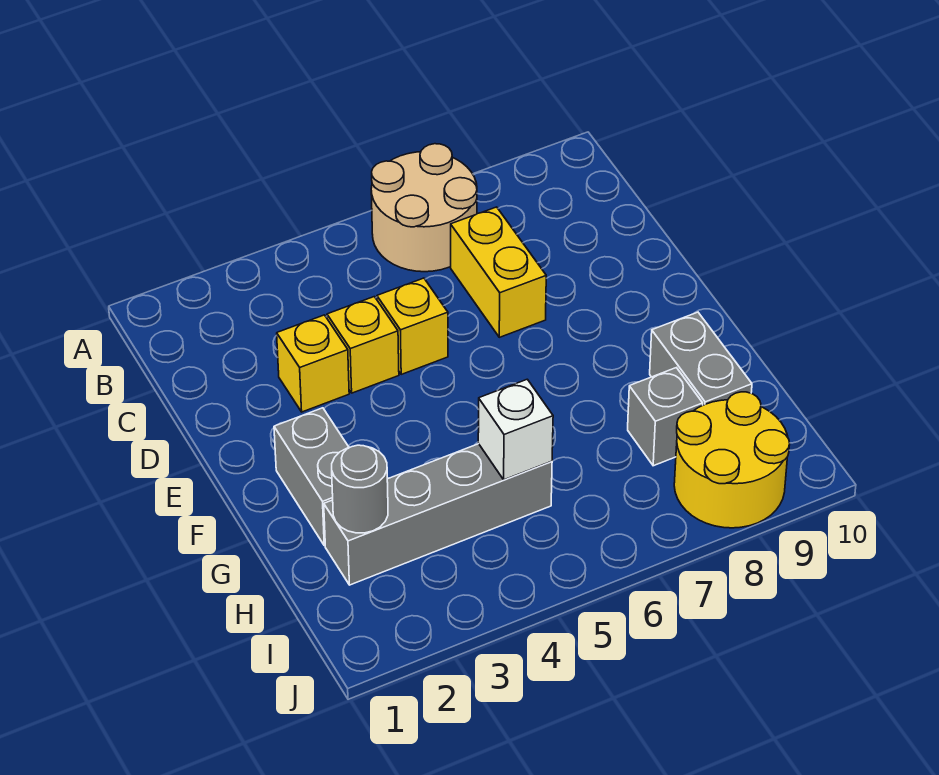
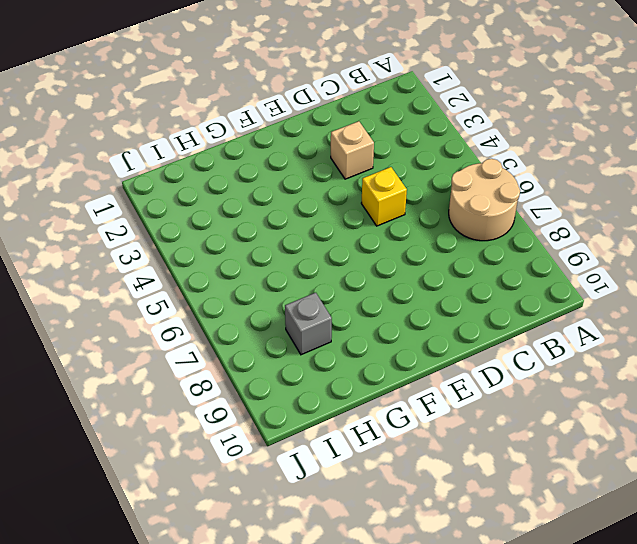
tan brick D3 level 1 -> yellow brick D3 level 1
none -> yellow brick C7:D7 level 1
none -> yellow brick D4 level 1
none -> grey brick F2:G2 level 1

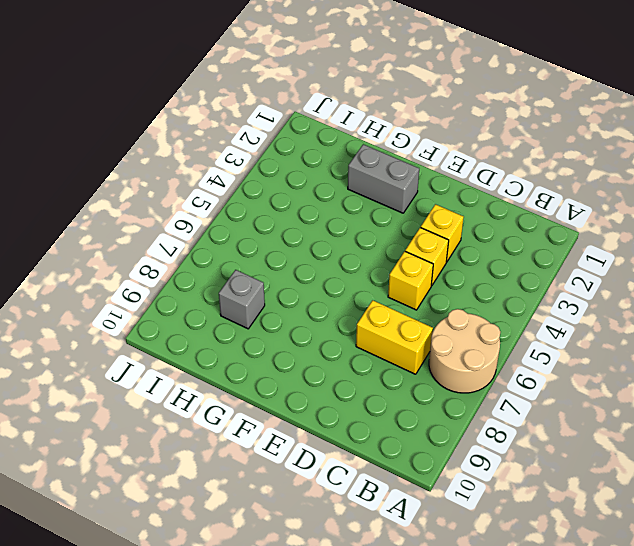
none -> grey brick G9:H9 level 1
none -> grey brick H2:H5 level 1
none -> yellow round brick I8:J9 level 1

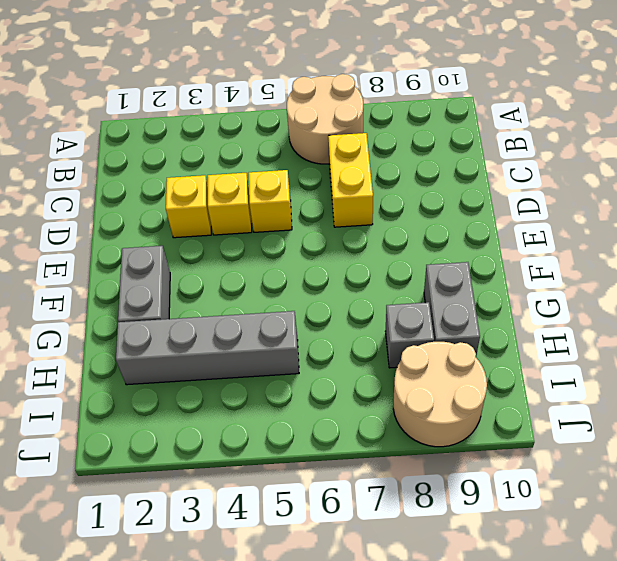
tan round brick I8:J9 level 1 -> yellow round brick I8:J9 level 1
none -> grey round brick H2 level 2
none -> white brick H5 level 2

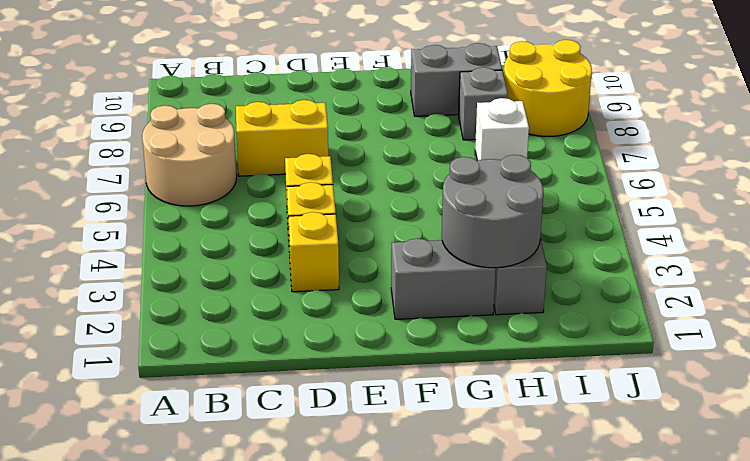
grey round brick G2:H3 level 2 -> grey round brick H2 level 2

